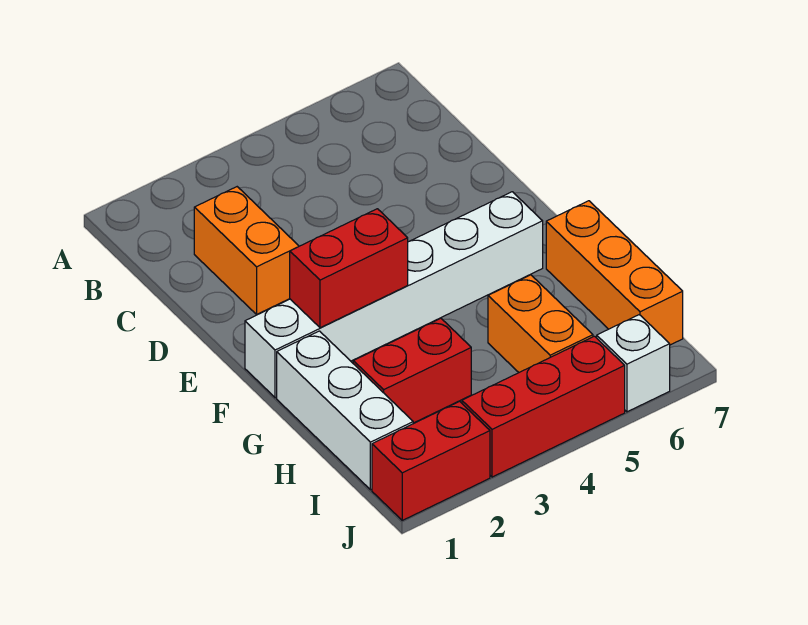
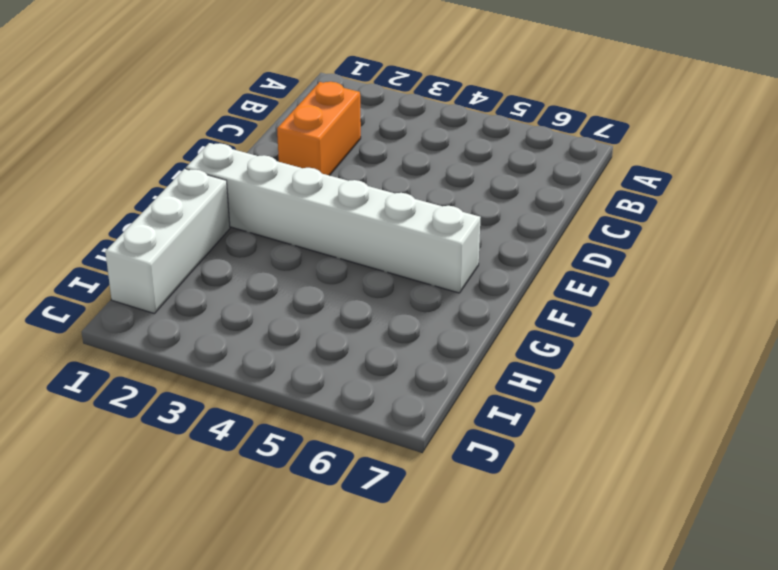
none -> orange brick G7:I7 level 1
none -> red brick H2:H3 level 1

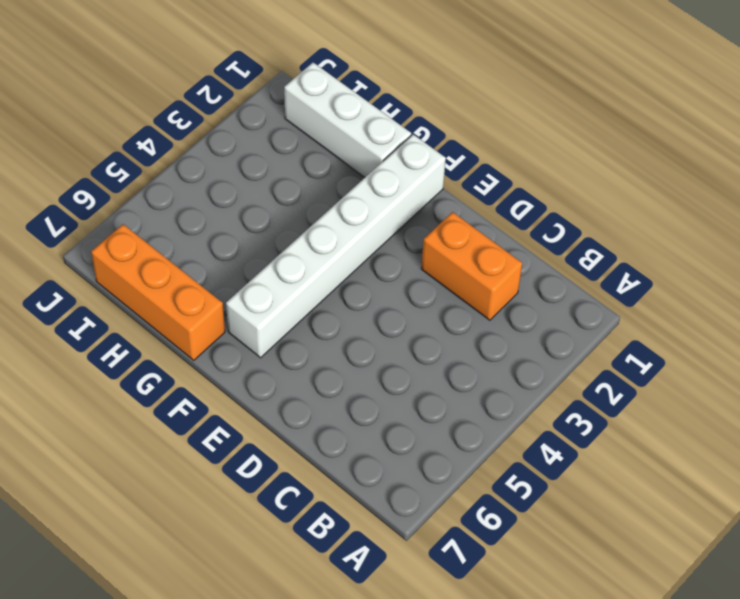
none -> red brick H2:H3 level 1
none -> orange brick H5:I5 level 1

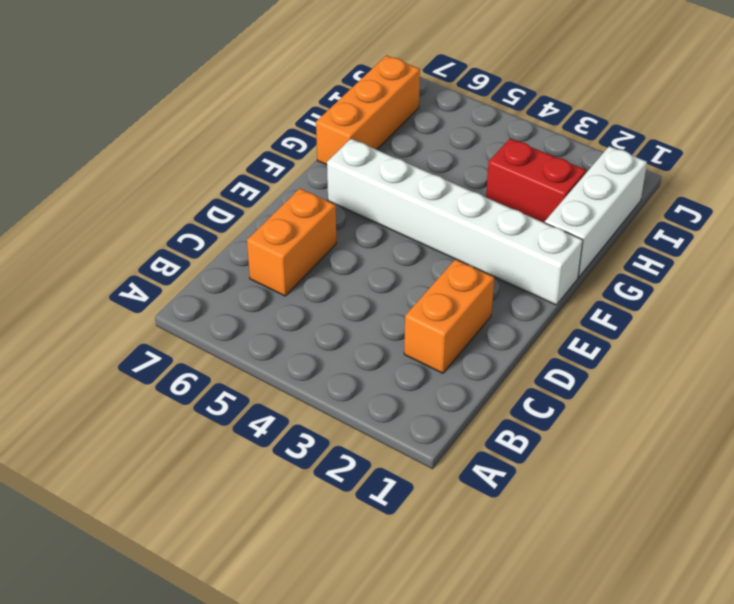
orange brick C6:D6 level 1 -> orange brick H5:I5 level 1
none -> red brick J1:J2 level 1
none -> red brick J3:J5 level 1

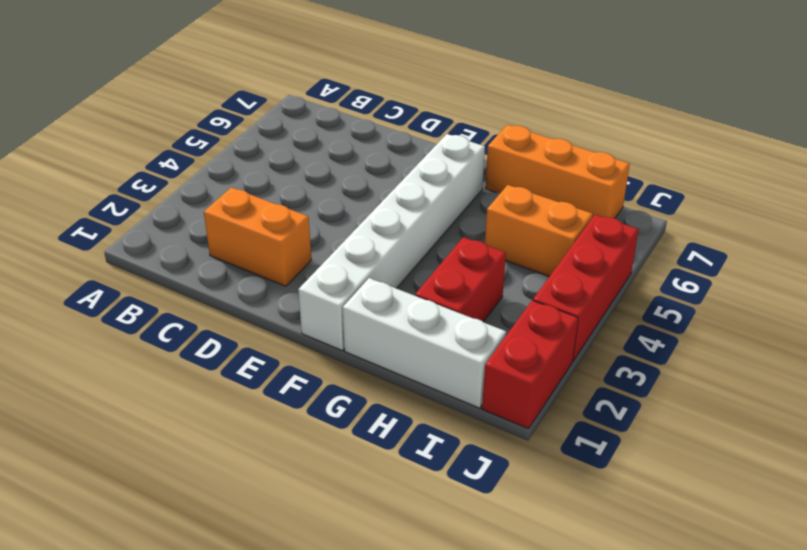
none -> white brick J6 level 1
none -> red brick F2:F3 level 2

